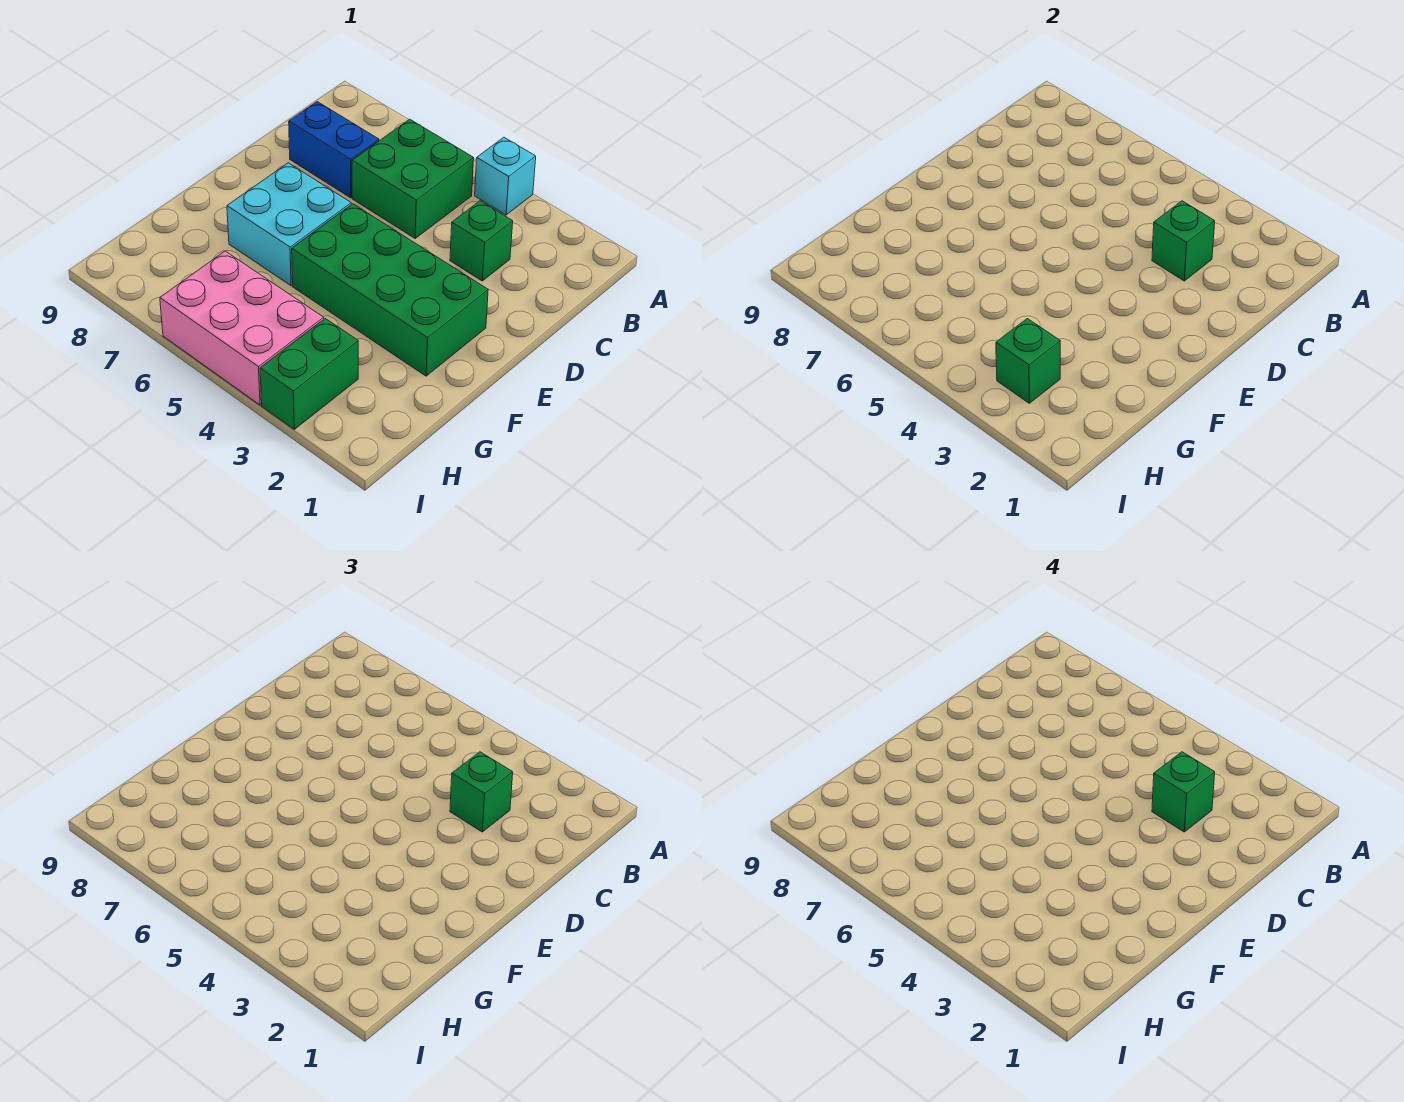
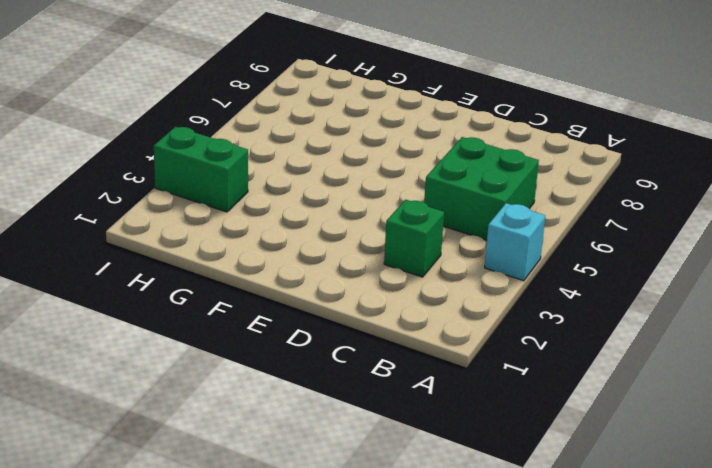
none -> blue brick C7:C8 level 1
none -> green brick E2:F5 level 1
none -> cyan brick E6:F7 level 1

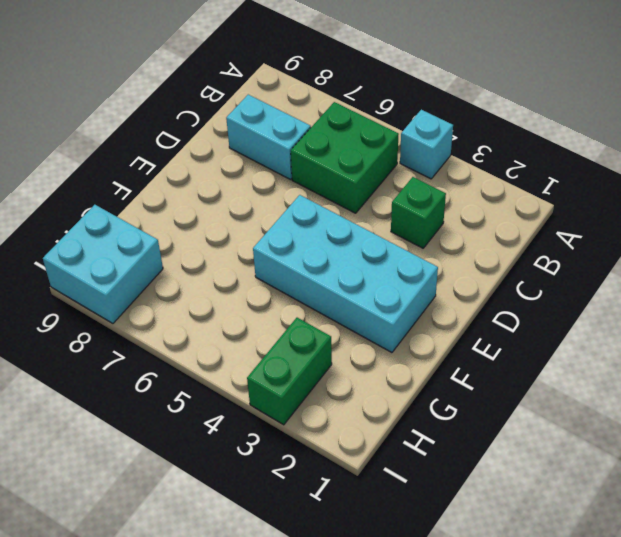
cyan brick C7:C8 level 1 -> blue brick C7:C8 level 1
cyan brick E2:F5 level 1 -> green brick E2:F5 level 1
cyan brick H8:I9 level 1 -> cyan brick E6:F7 level 1
none -> pink brick H4:I6 level 1
none -> green brick C3 level 2
none -> green brick H3 level 2

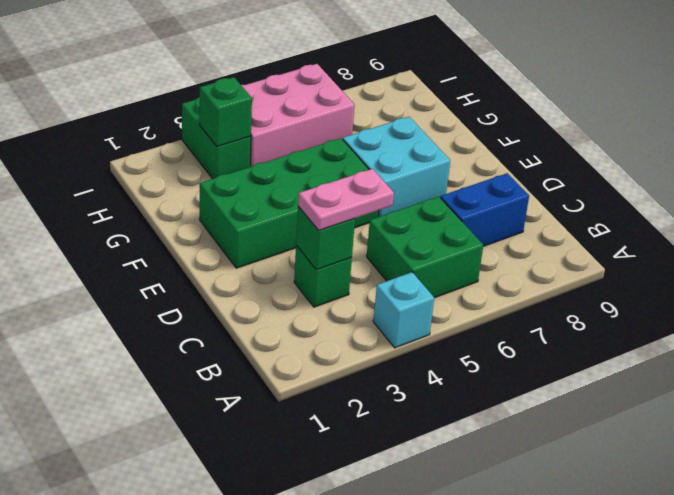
pink plate C3:C4 level 3 -> green brick C3 level 3
none -> green brick C3 level 4

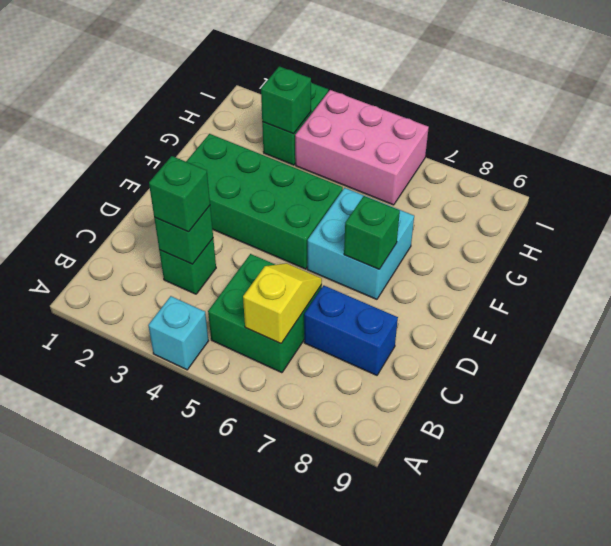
yellow slope B6:C6 level 2 top B -> none
green brick E7 level 2 -> green brick C3 level 4

